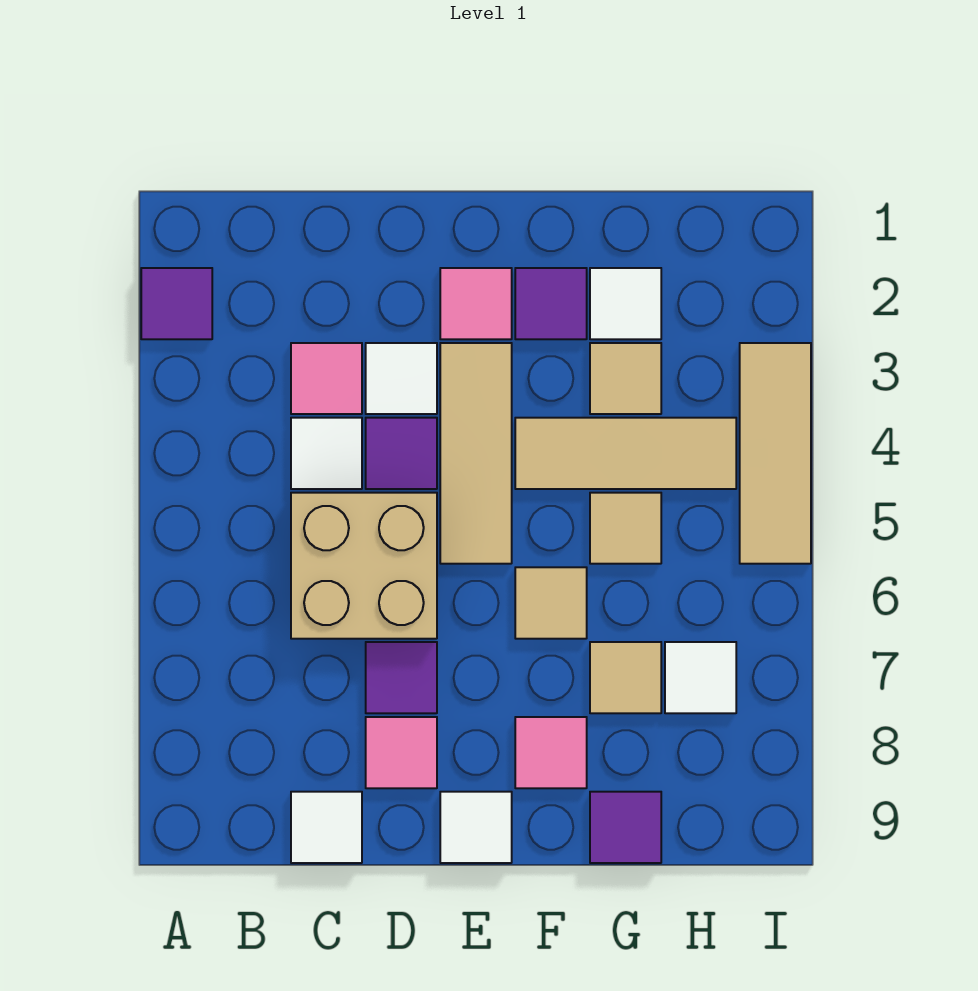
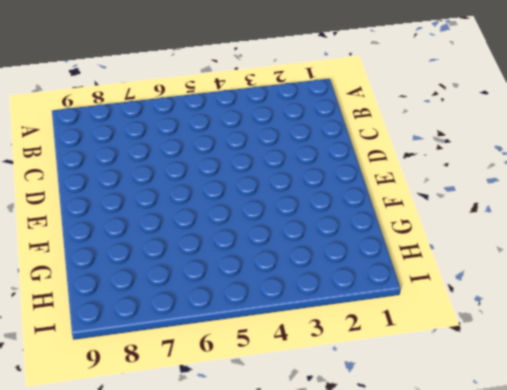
none -> purple tile A2 level 1
none -> pink tile C3 level 1
none -> white tile C4 level 1

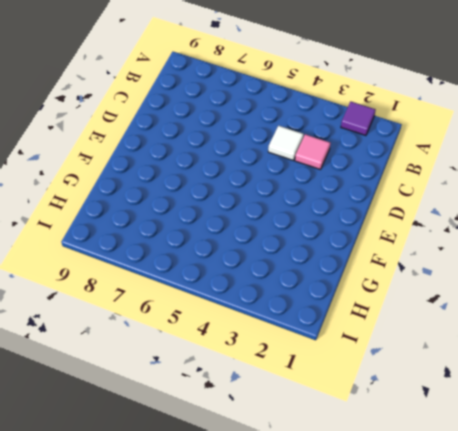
none -> tan brick C5:D6 level 1
none -> white tile C9 level 1
none -> white tile D3 level 1

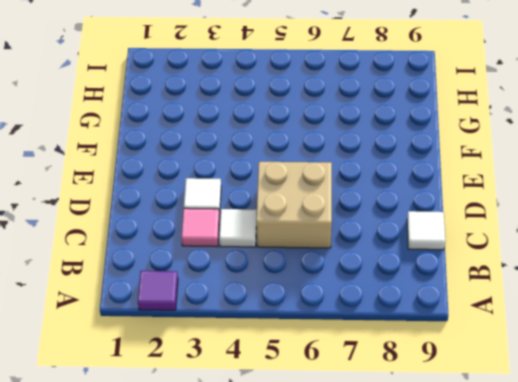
none -> purple tile D4 level 1
none -> purple tile D7 level 1
none -> pink tile D8 level 1

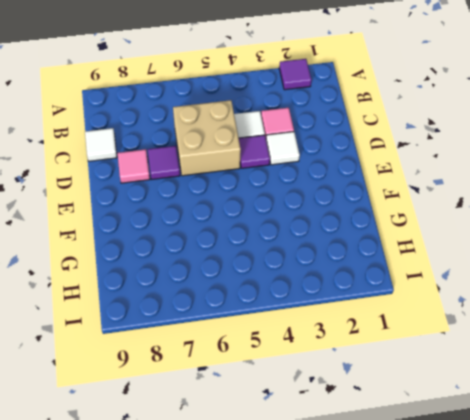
none -> pink tile E2 level 1
none -> tan tile E3:E5 level 1
none -> white tile E9 level 1

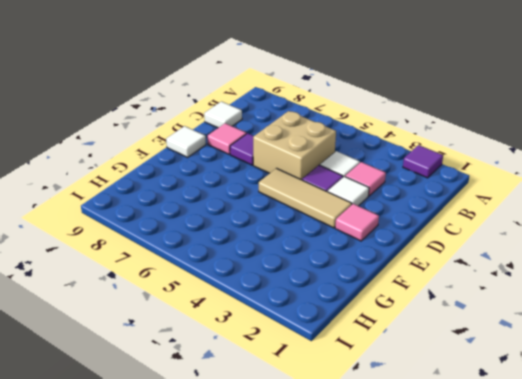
none -> purple tile F2 level 1
none -> tan tile F4:H4 level 1
none -> tan tile F6 level 1

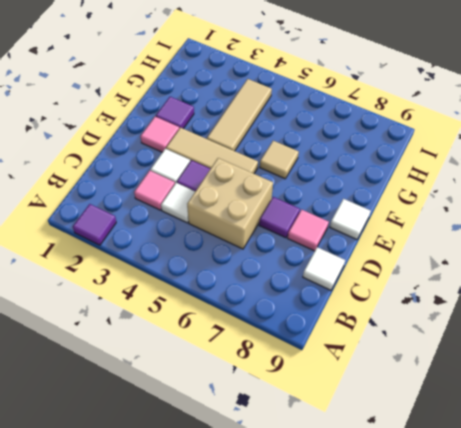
none -> pink tile F8 level 1
none -> white tile G2 level 1
none -> tan tile G3 level 1

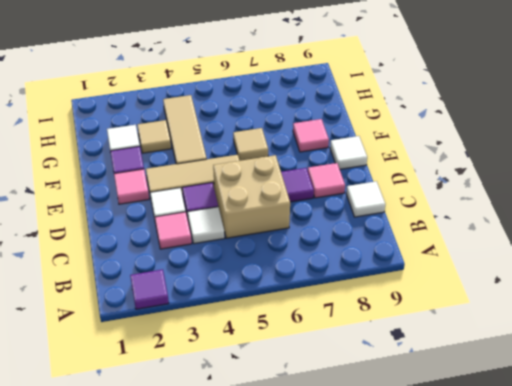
none -> tan tile G5 level 1
none -> tan tile G7 level 1
none -> purple tile G9 level 1

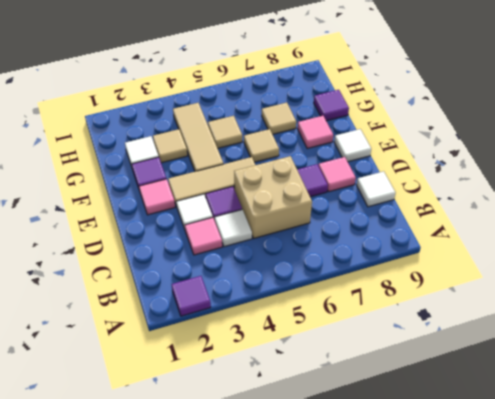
none -> white tile H7 level 1
none -> tan tile I3:I5 level 1

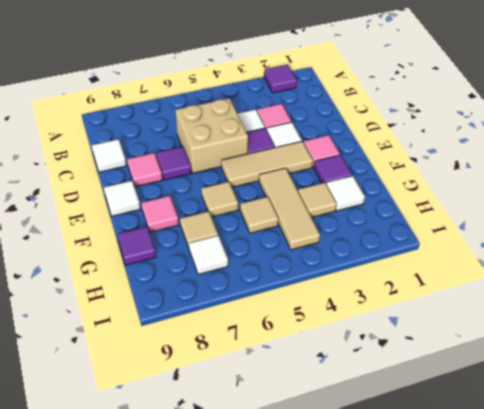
none -> tan tile I3:I5 level 1

